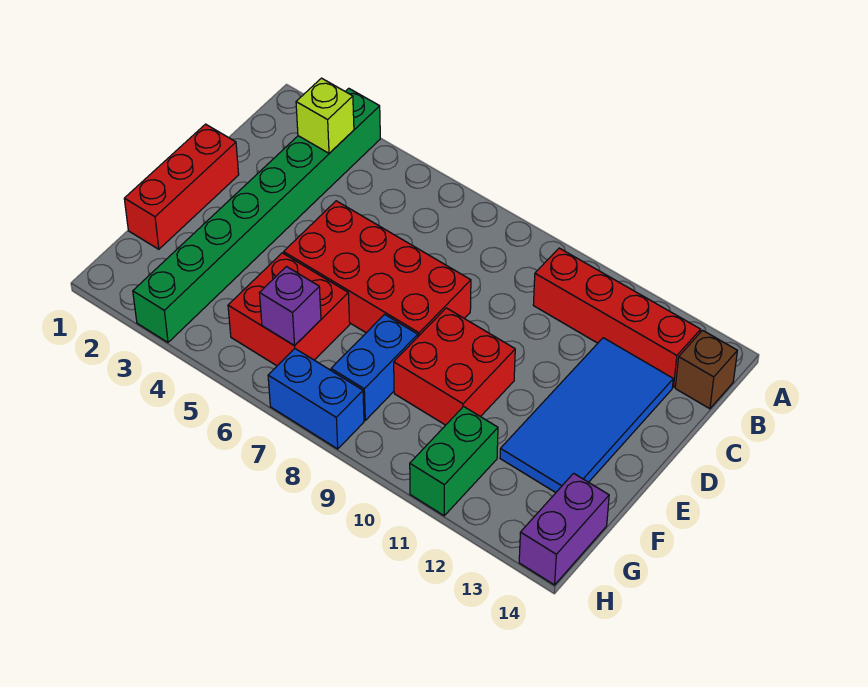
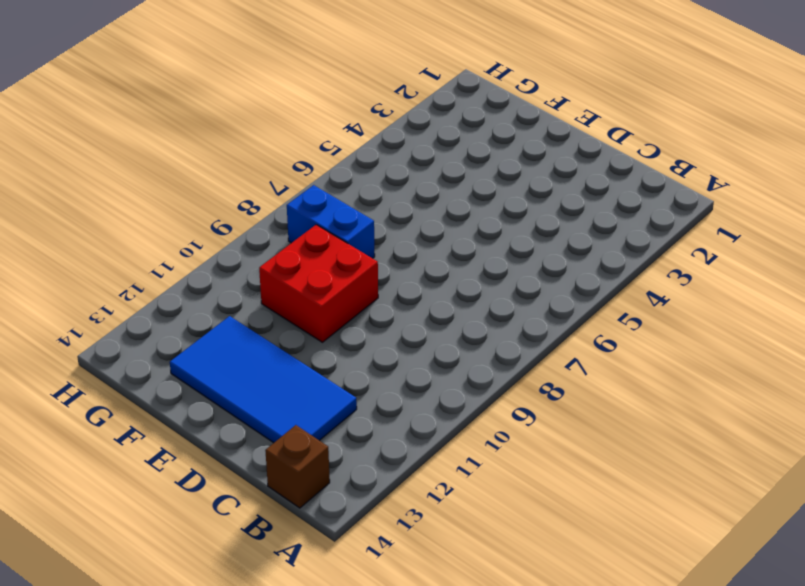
none -> green brick A3:H3 level 1
none -> red brick B10:B13 level 1
none -> red brick D1:F1 level 1

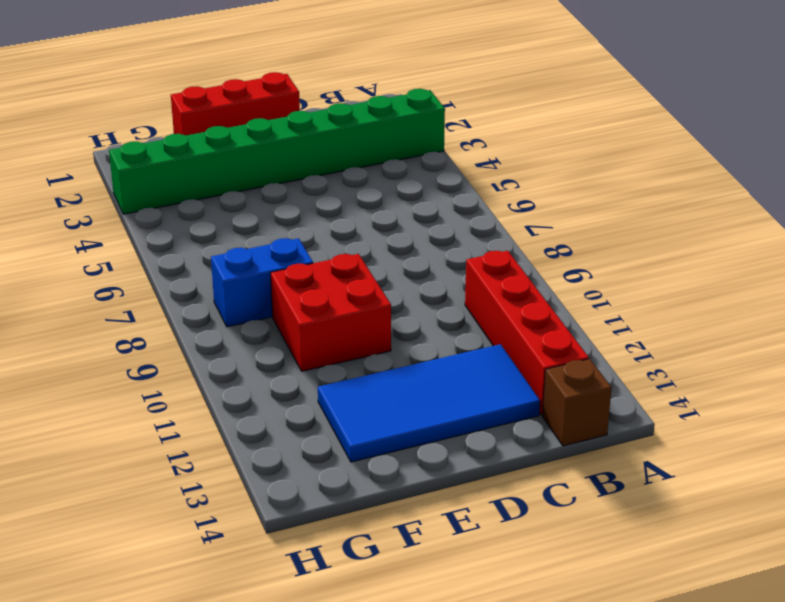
none -> red brick D5:E8 level 1
none -> red brick F5:G6 level 1
none -> green brick G11:H11 level 1

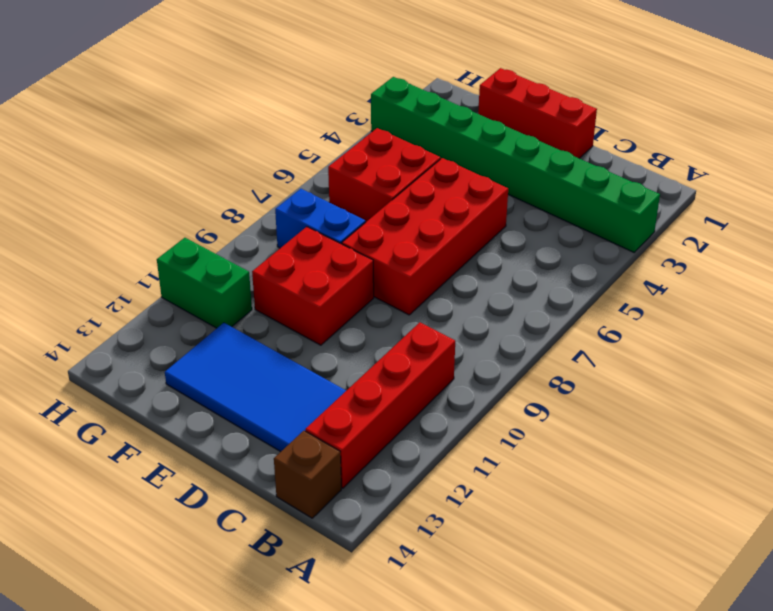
none -> purple brick G14:H14 level 1
none -> blue brick H7:H8 level 1
none -> lime brick B3 level 2

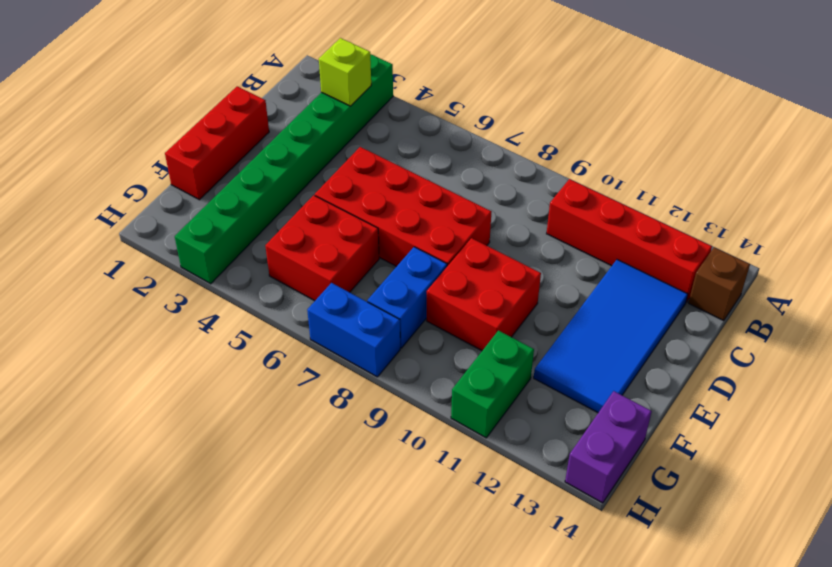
none -> purple brick G6 level 2

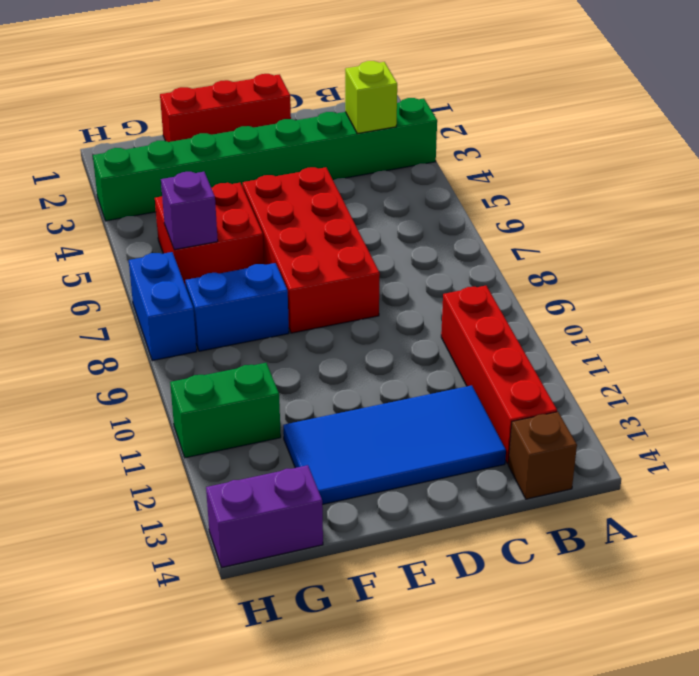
none -> red brick E9:F10 level 1

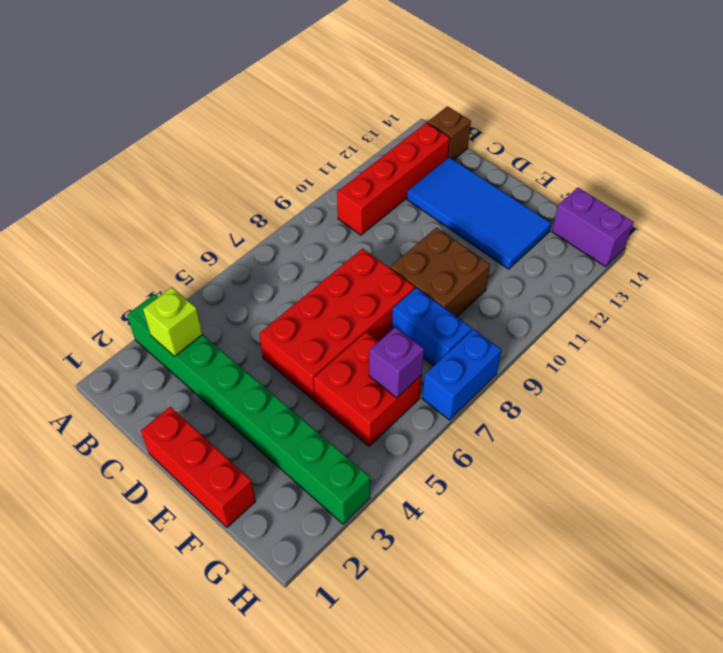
brown brick E9:F10 level 1 -> red brick E9:F10 level 1
none -> green brick G11:H11 level 1

